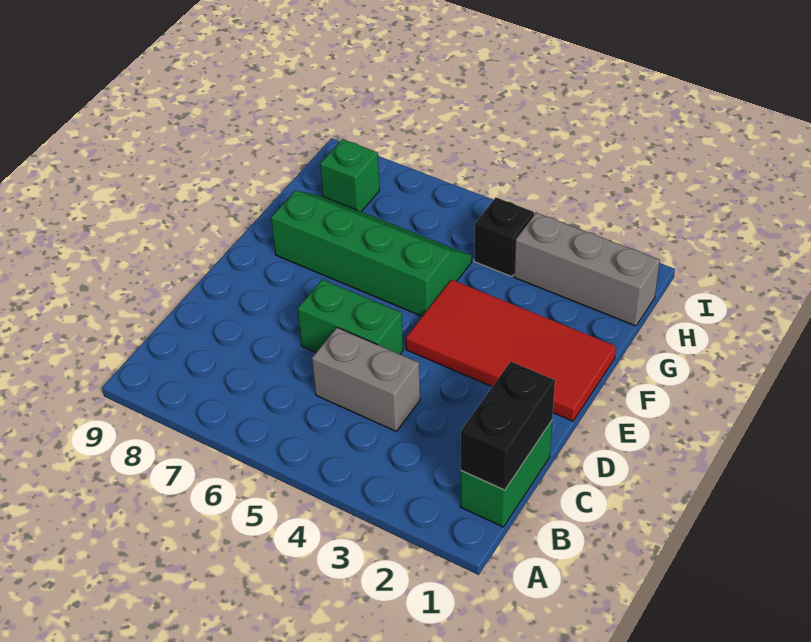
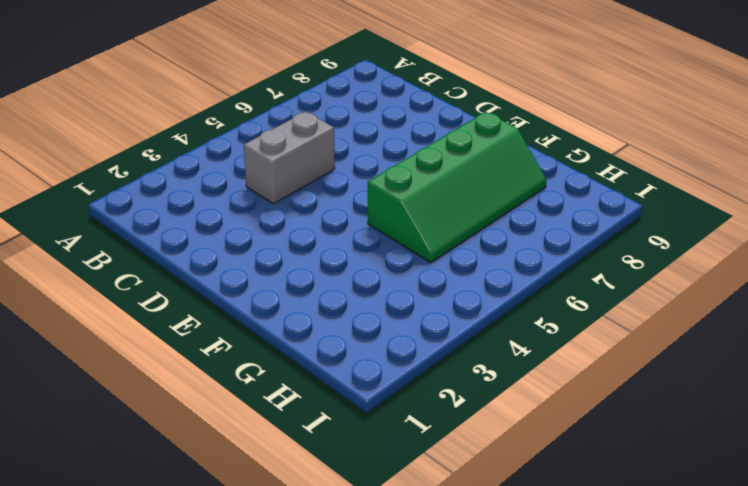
none -> green brick B1:C1 level 1
none -> green brick D5:D6 level 1

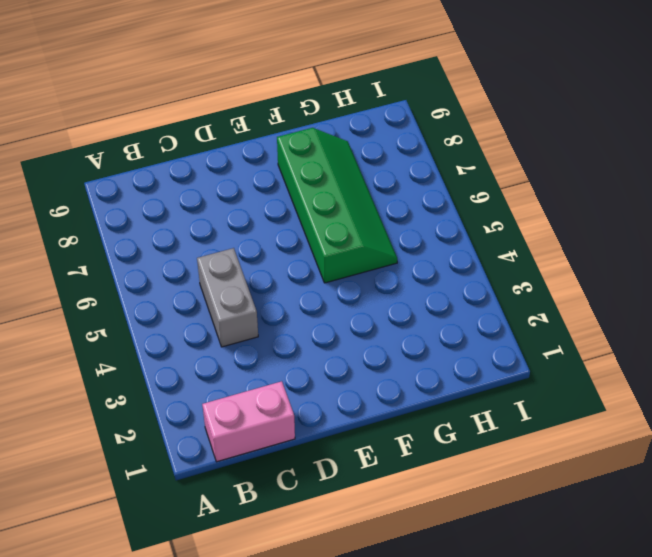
pink brick B1:C1 level 1 -> green brick B1:C1 level 1
none -> green brick D5:D6 level 1
none -> red tile E1:F4 level 1

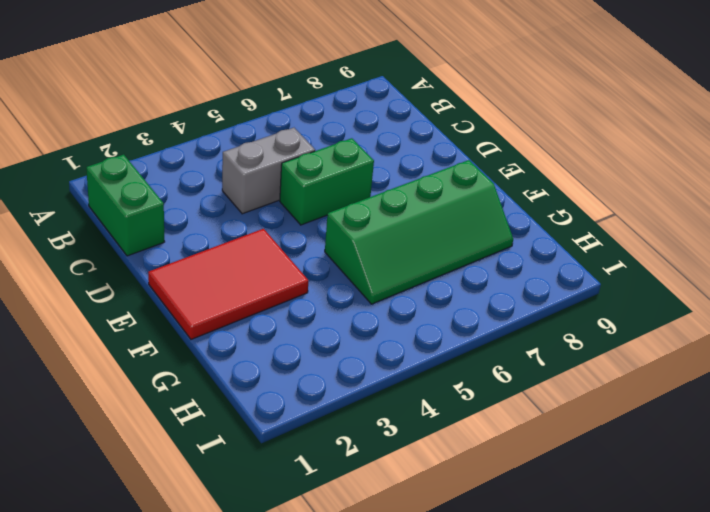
red tile E1:F3 level 1 -> red tile E1:F4 level 1
none -> grey brick H1:H3 level 1
none -> black brick H4 level 1

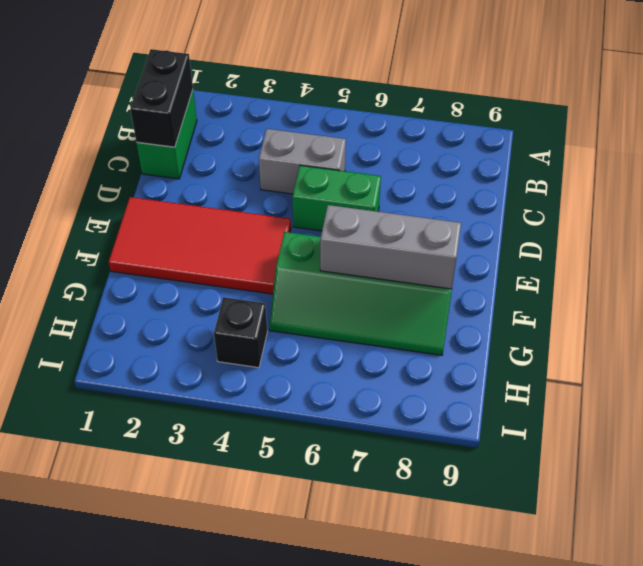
grey brick F6:F8 level 2 -> grey brick H1:H3 level 1
none -> green brick H8 level 1

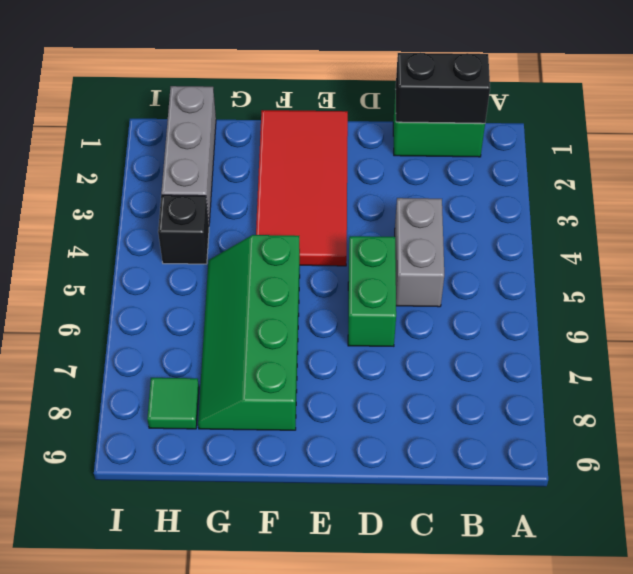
green tile H8 level 1 -> green brick H8 level 1

